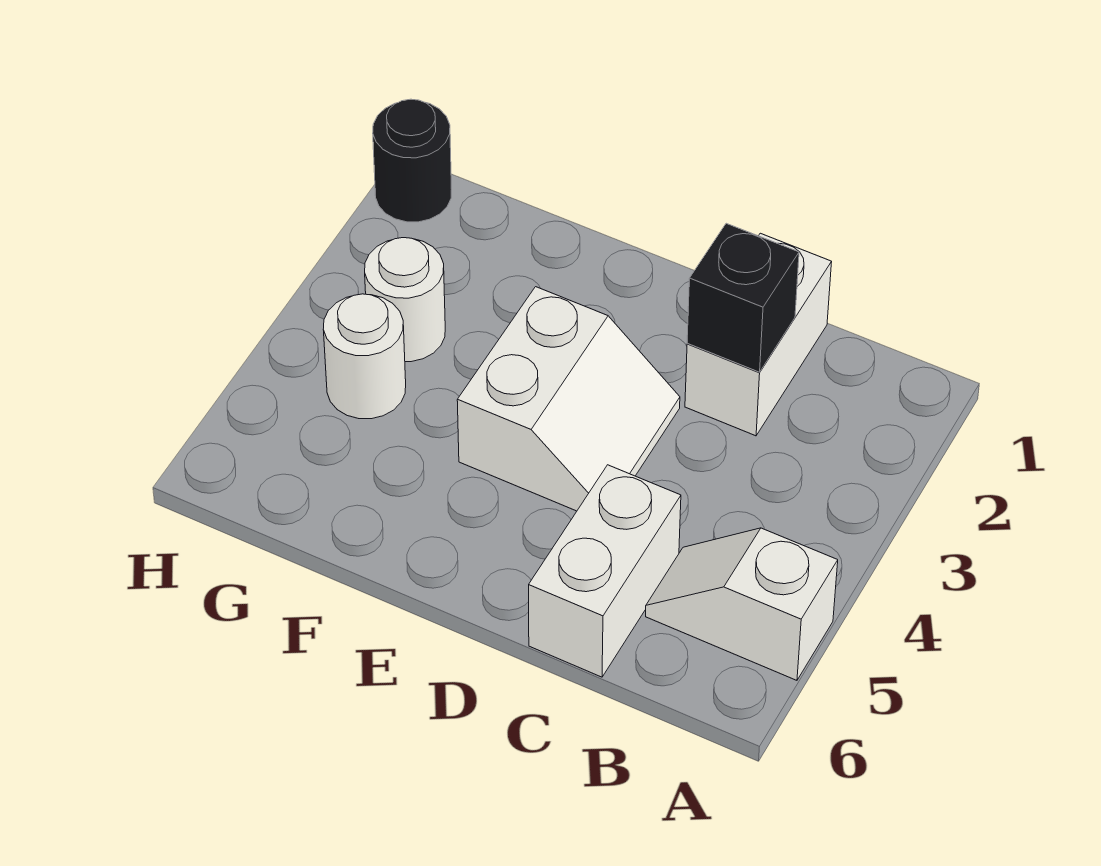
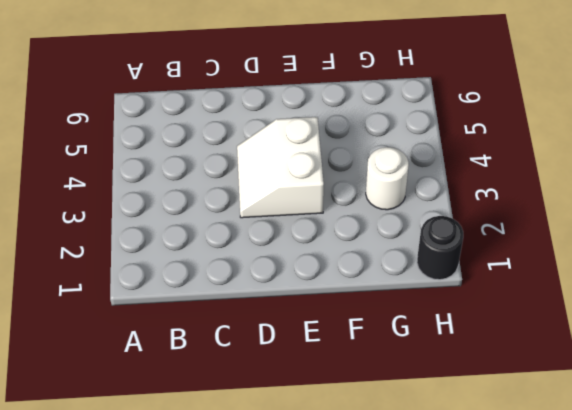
none -> white slope A5:B5 level 1 top A
none -> white brick C1:C2 level 1

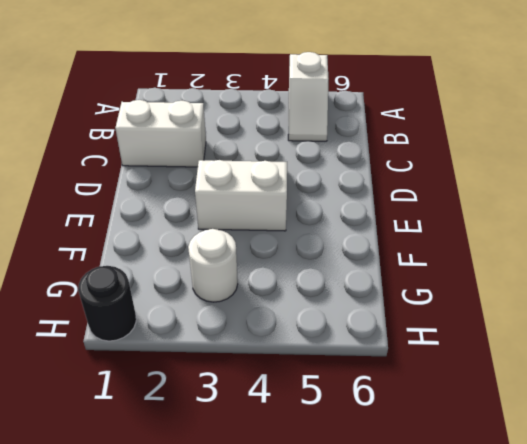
none -> white brick C5:C6 level 1
none -> white round brick G4 level 1

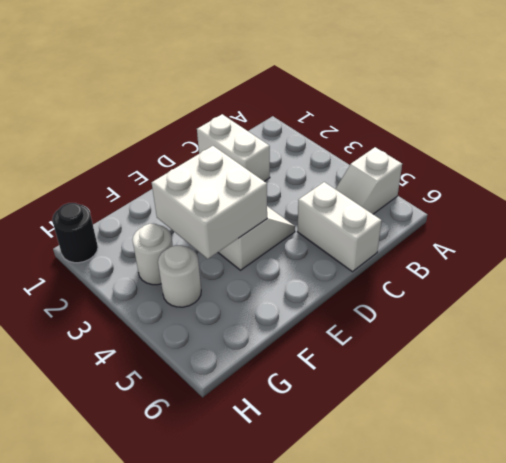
white brick E3:F4 level 2 -> none
none -> black brick C2 level 2

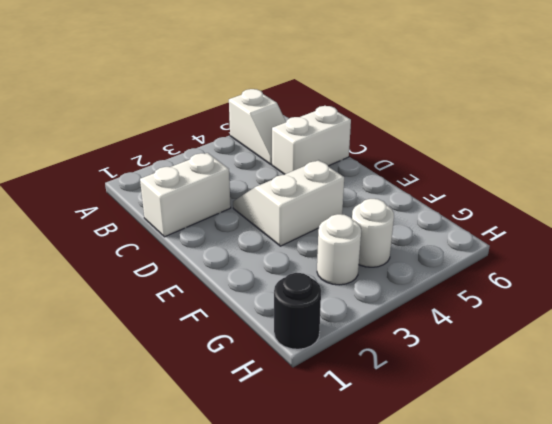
none -> black brick C2 level 2

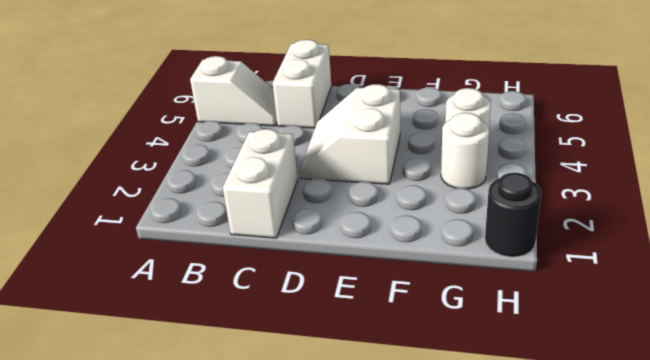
none -> black brick C2 level 2

